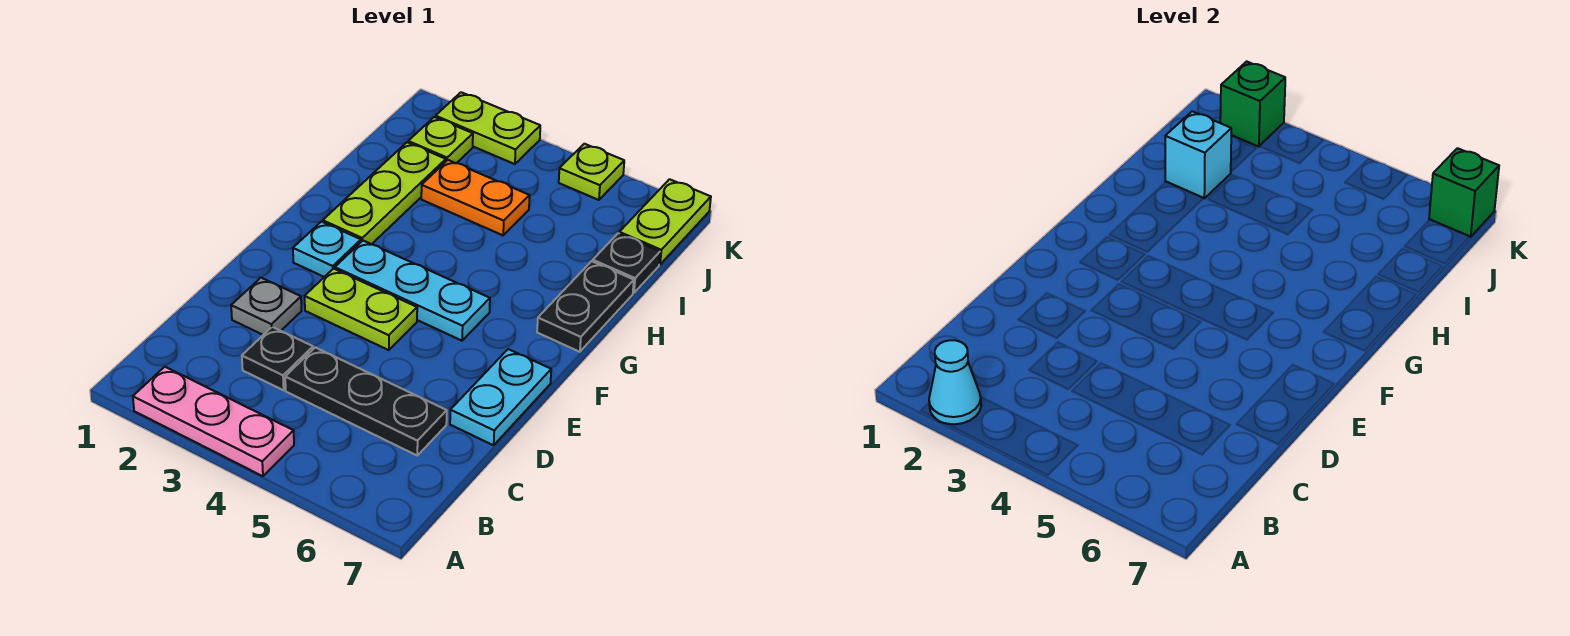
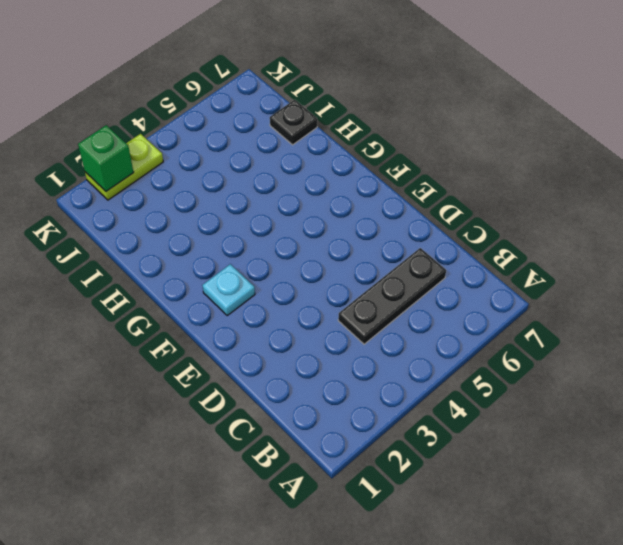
none -> pink plate A2:A4 level 1
none -> black plate C3 level 1
none -> grey plate D2 level 1

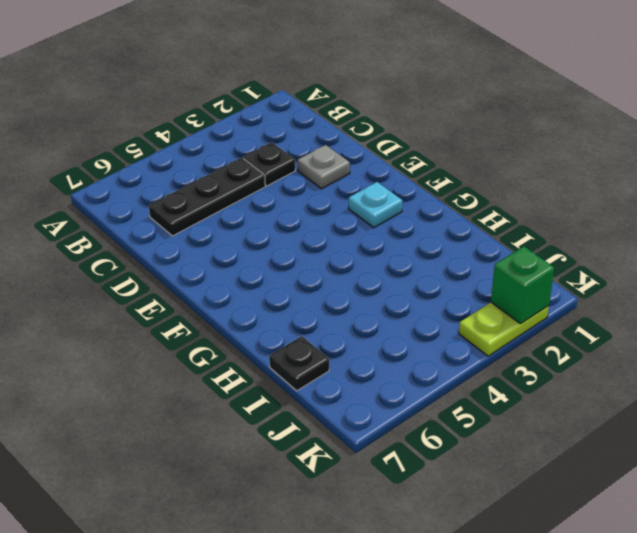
none -> pink plate A2:A4 level 1
none -> cyan plate D7:E7 level 1
none -> lime plate E3:E4 level 1

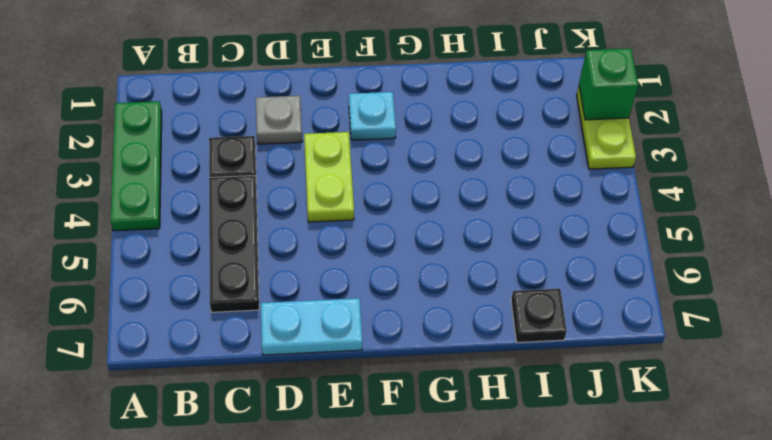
green plate A2:A4 level 1 -> pink plate A2:A4 level 1
none -> cyan plate F3:F5 level 1
none -> lime plate G2:I2 level 1
none -> black plate G7:H7 level 1

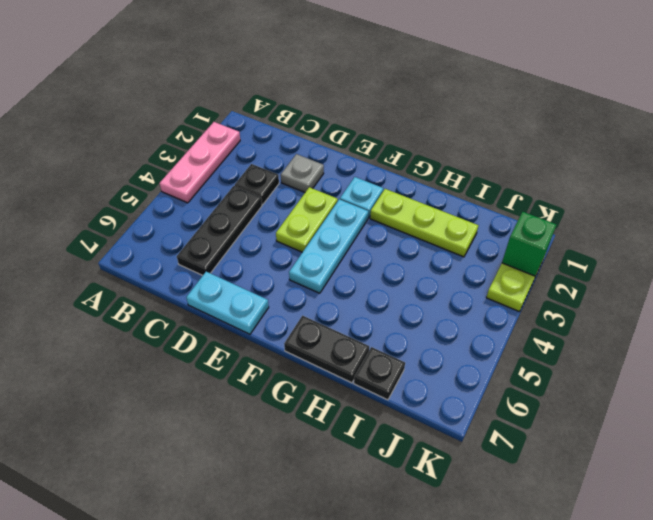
none -> orange plate I3:I4 level 1
none -> lime plate J2 level 1
none -> lime plate J7:K7 level 1

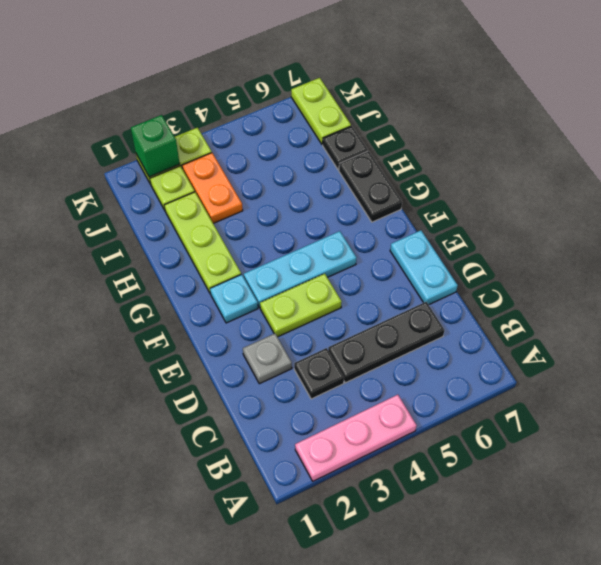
orange plate I3:J3 level 1 -> orange plate I3:I4 level 1
none -> lime plate K5 level 1
none -> cyan cone A2 level 2
none -> cyan brick I2 level 2

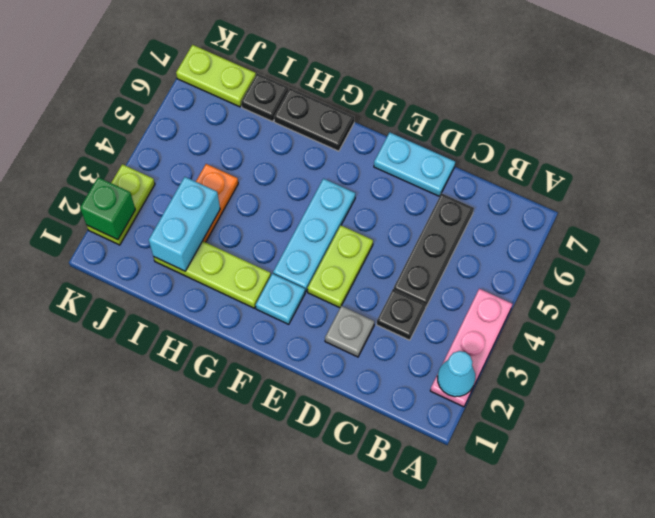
cyan brick I2:I3 level 2 -> cyan brick I2 level 2
none -> lime plate J2 level 1
none -> lime plate K5 level 1
none -> green brick K7 level 2

